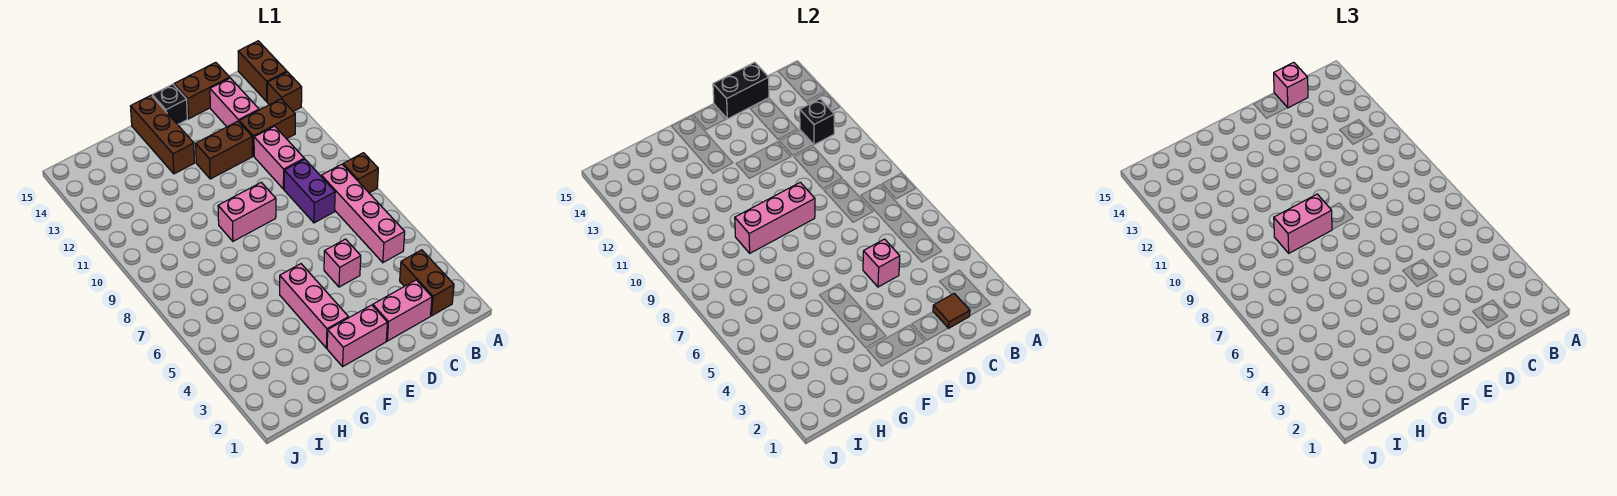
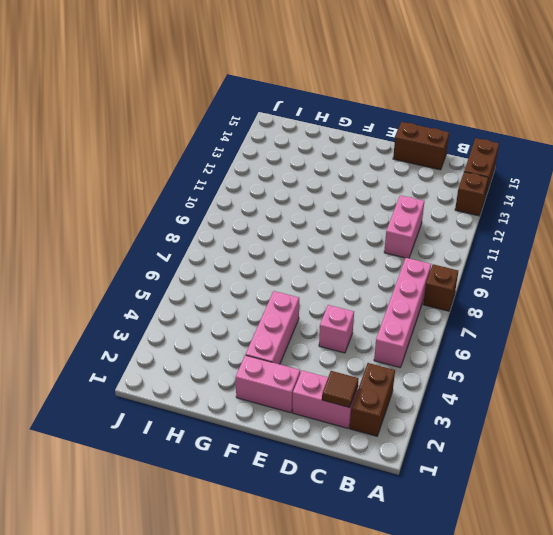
none -> brown brick B12:C12 level 1
none -> purple brick C8:C9 level 1
none -> pink brick C13:C14 level 1

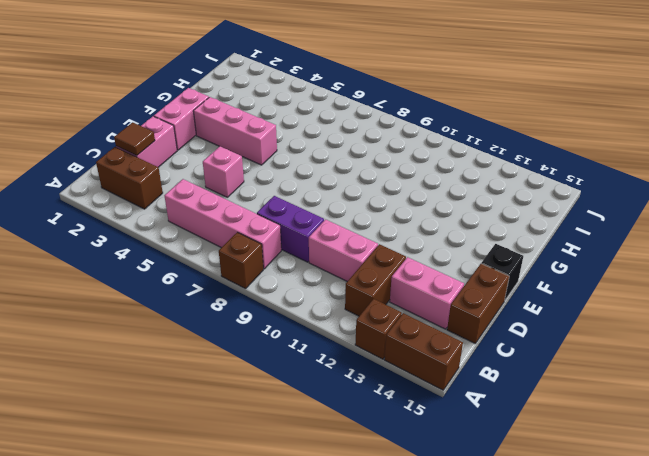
none -> brown brick D12:E12 level 1
none -> pink brick E9:F9 level 1
none -> brown brick F13:F15 level 1

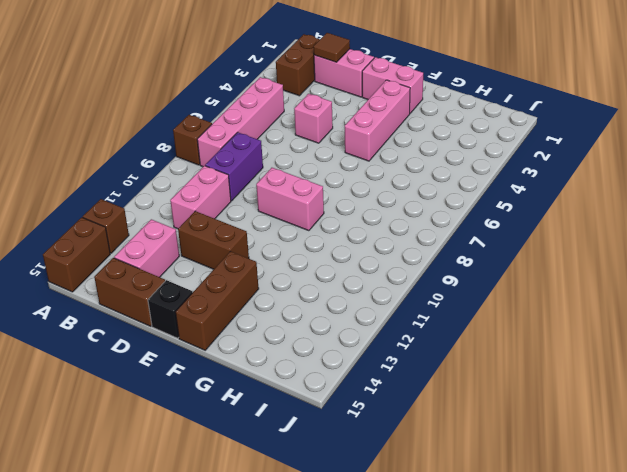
none -> brown brick B12:C12 level 1
none -> black brick B12 level 2
none -> black brick C15:D15 level 2

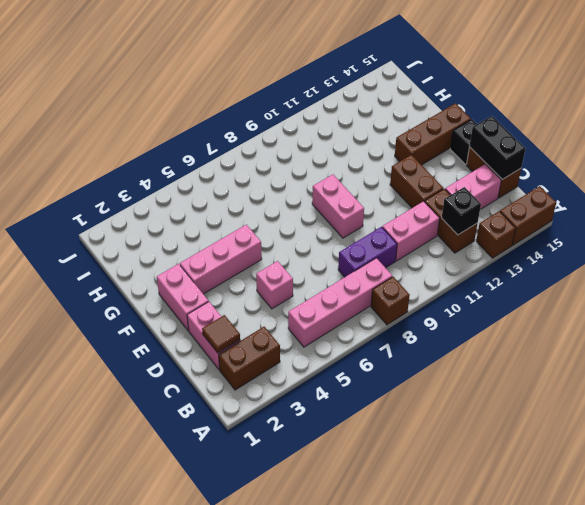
none -> pink brick D5 level 2
none -> pink brick E9:G9 level 2
none -> pink brick C15 level 3

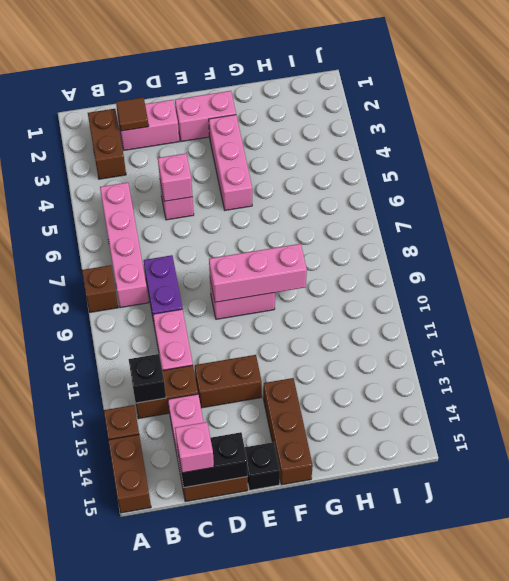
none -> pink brick F9:G9 level 3

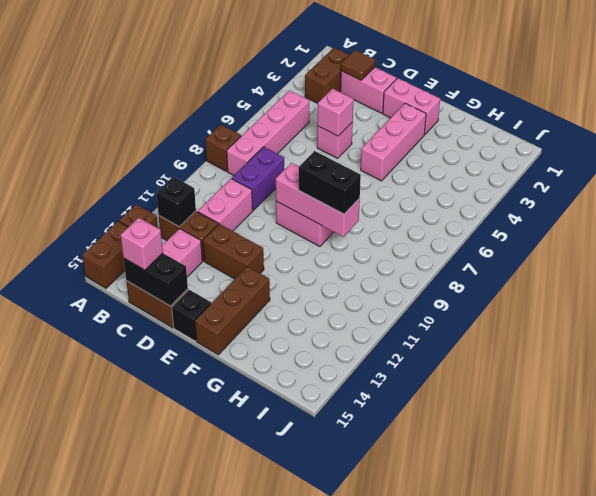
black brick F9:G9 level 3 -> pink brick F9:G9 level 3

